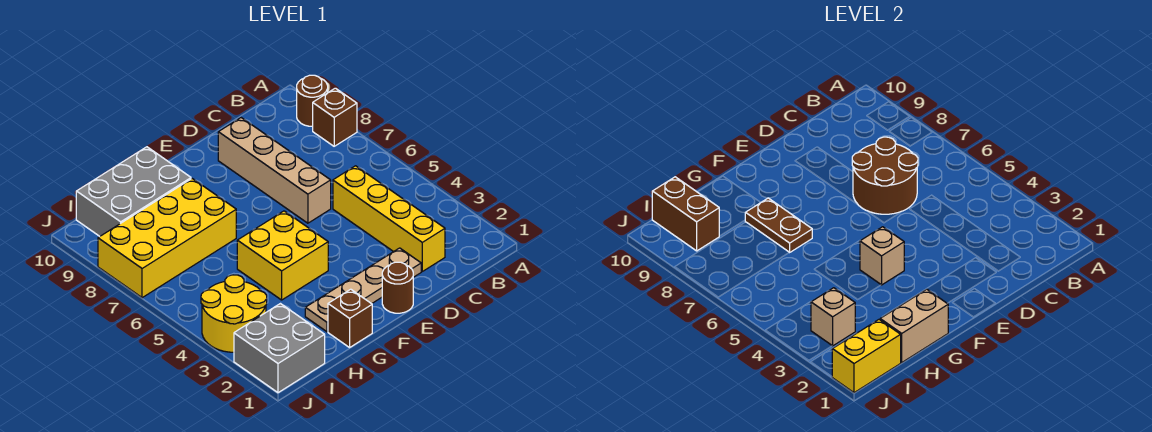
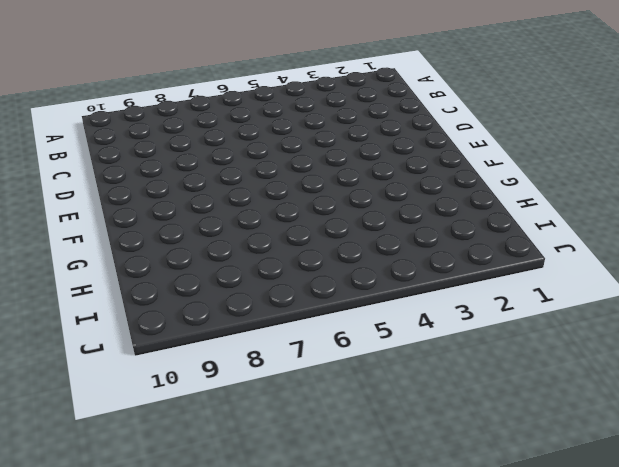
none -> brown brick A8 level 1
none -> brown round brick A9 level 1
none -> yellow brick C2:C5 level 1

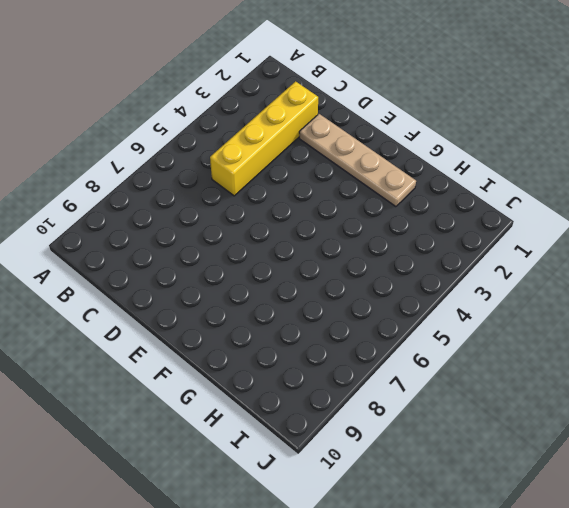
none -> brown brick A8 level 1
none -> brown round brick A9 level 1
none -> tan brick D6:D9 level 1

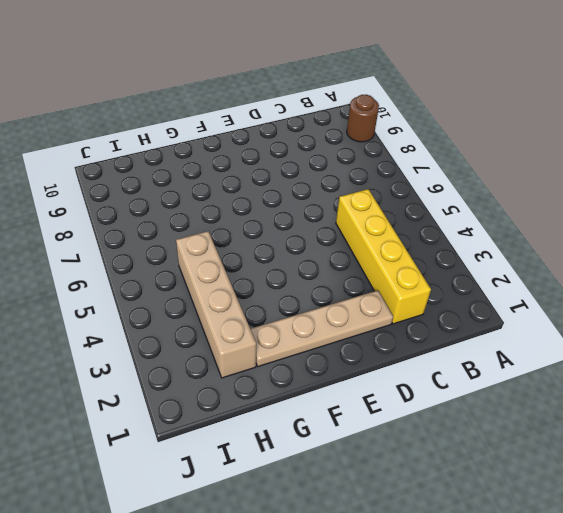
tan brick H2:H5 level 1 -> tan brick D6:D9 level 1
none -> brown brick A8 level 1
none -> brown round brick E1 level 1
none -> yellow brick F4:G5 level 1

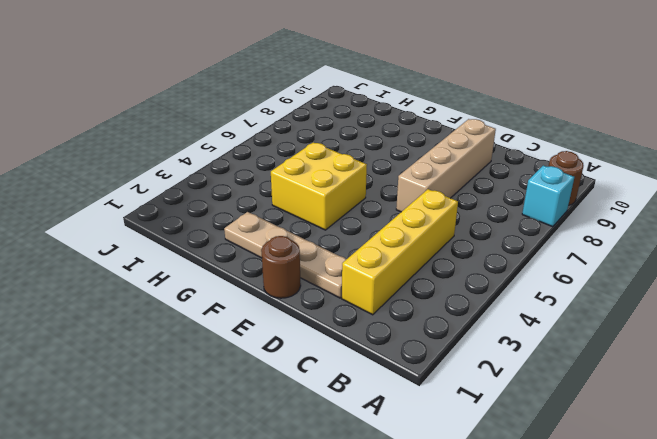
cyan brick A8 level 1 -> brown brick A8 level 1
none -> brown brick G1 level 1
none -> yellow brick G7:J8 level 1
none -> grey brick G9:I10 level 1

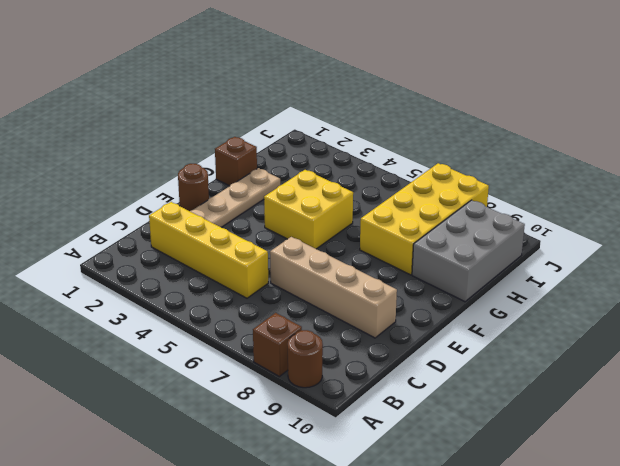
none -> grey brick I1:J2 level 1
none -> yellow round brick I3:J4 level 1
none -> brown round brick C6:D7 level 2

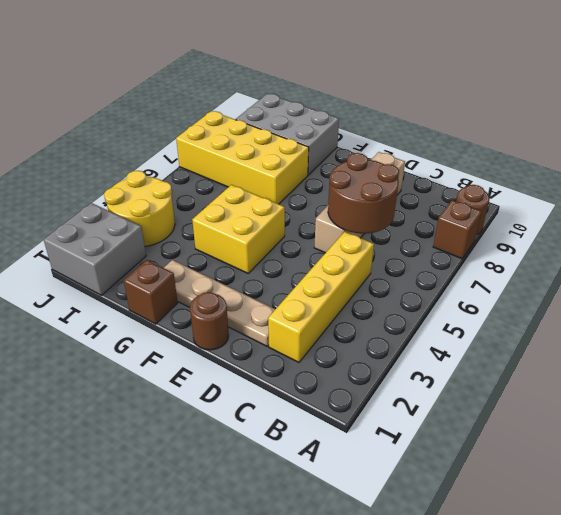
none -> tan brick F4 level 2
none -> tan brick G1:H1 level 2
none -> brown plate G7:G8 level 2

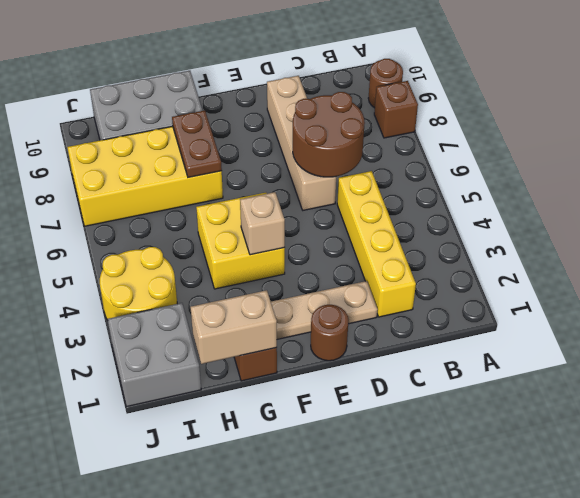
none -> yellow brick I1:J1 level 2
none -> tan brick I3 level 2
none -> brown brick I9:I10 level 2

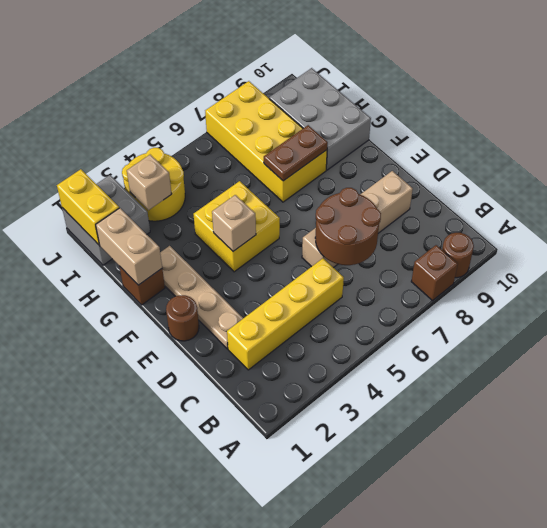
none -> brown brick I9:I10 level 2

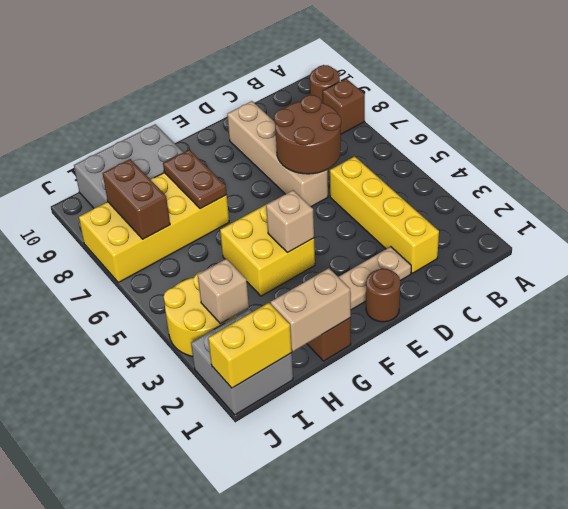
brown brick I7:I8 level 2 -> brown brick I9:I10 level 2

